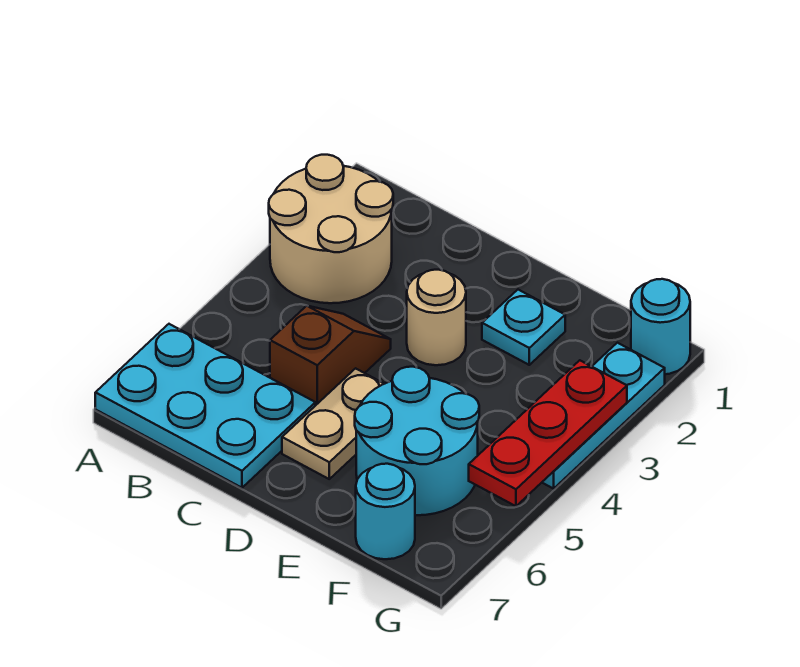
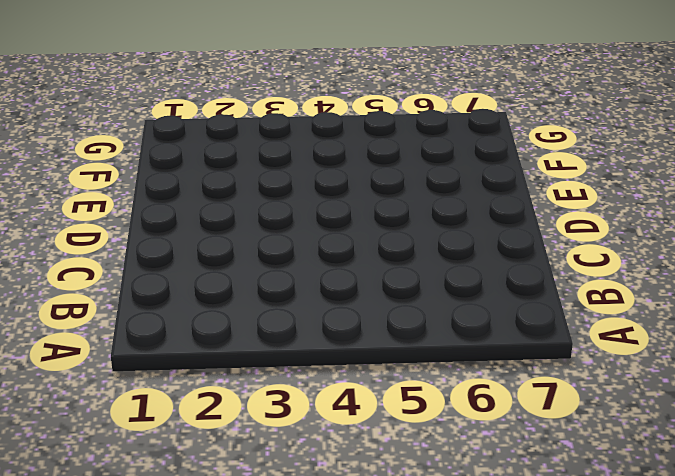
none -> tan round brick A2:B3 level 1
none -> cyan plate A6:C7 level 1

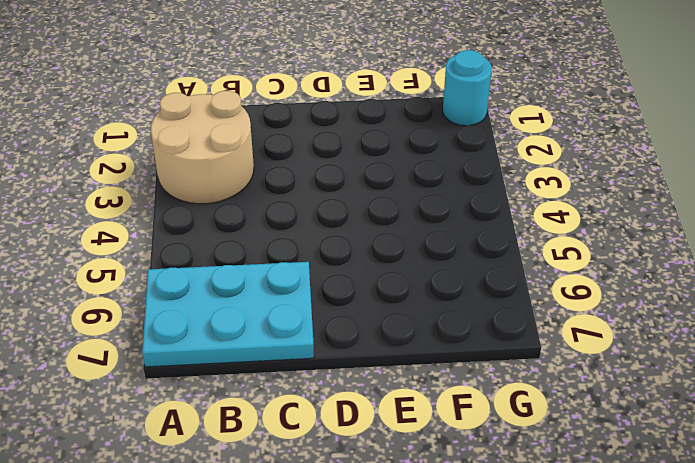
none -> brown slope C4:C5 level 1 top 5
none -> tan round brick D3 level 1

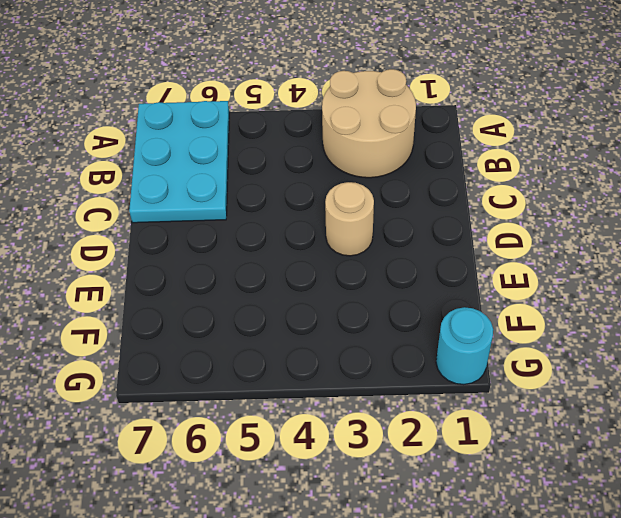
none -> brown slope C4:C5 level 1 top 5
none -> tan plate D5:D6 level 1

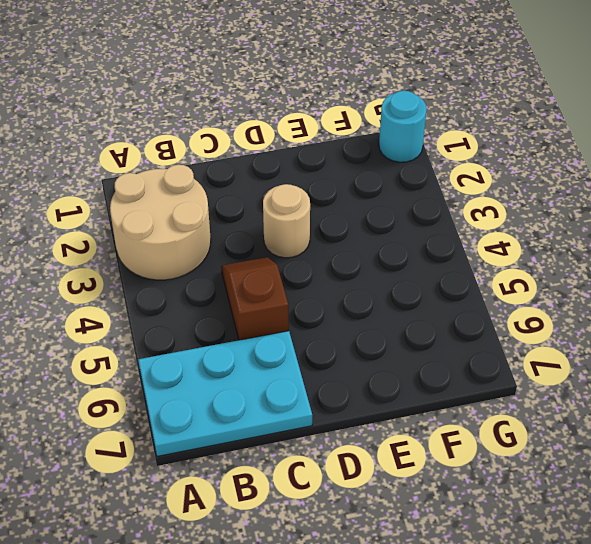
none -> tan plate D5:D6 level 1
none -> cyan plate E2 level 1

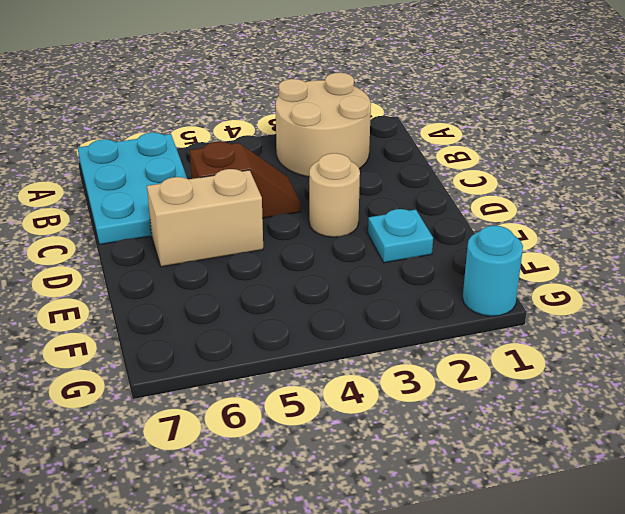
tan brick D5:D6 level 1 -> tan plate D5:D6 level 1
none -> cyan round brick E5:F6 level 1
none -> cyan round brick F7 level 1

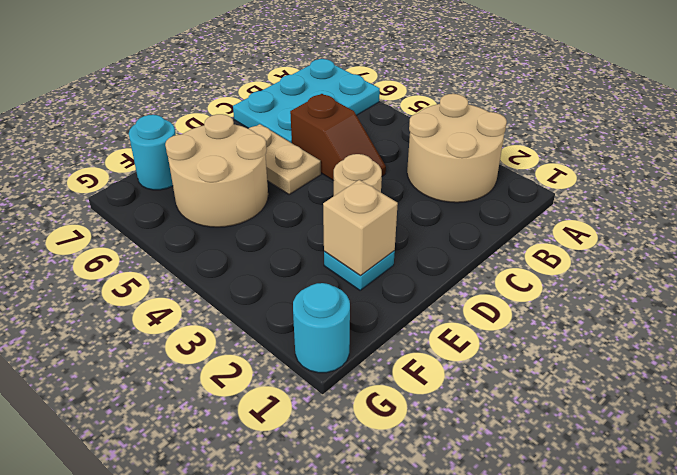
tan brick E2 level 2 -> none
tan round brick E5:F6 level 1 -> cyan round brick E5:F6 level 1
none -> cyan plate G2:G4 level 1
none -> red plate G3:G5 level 2

